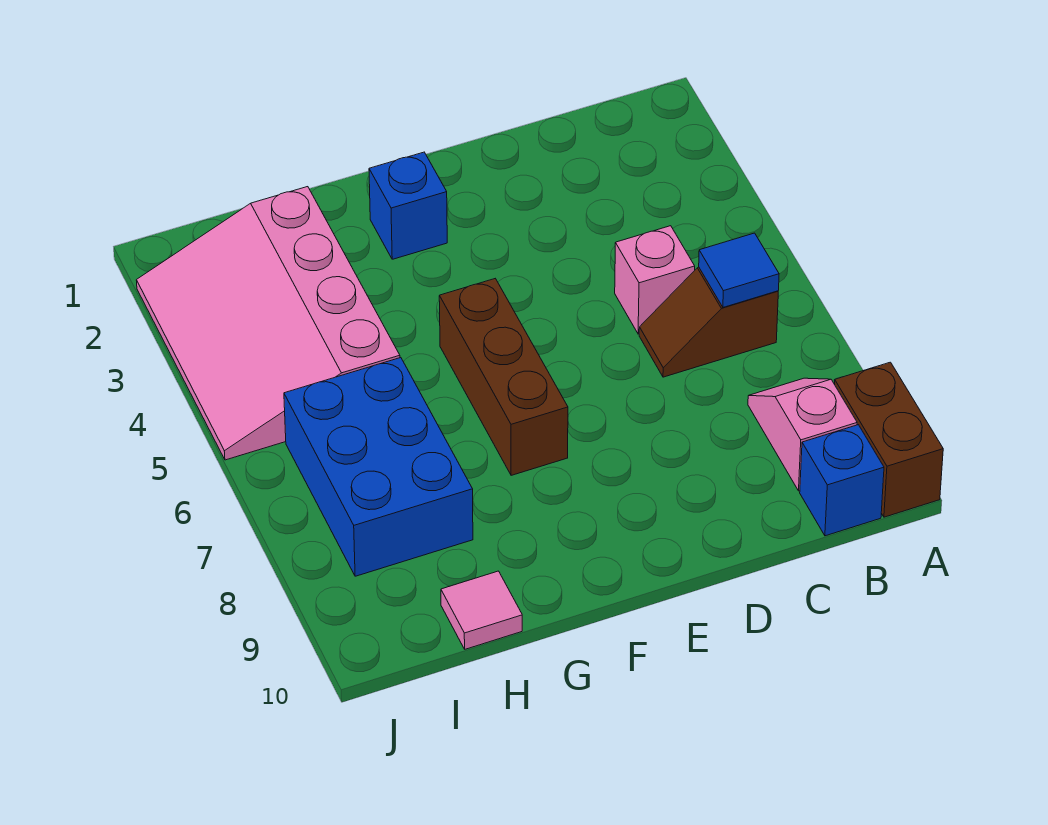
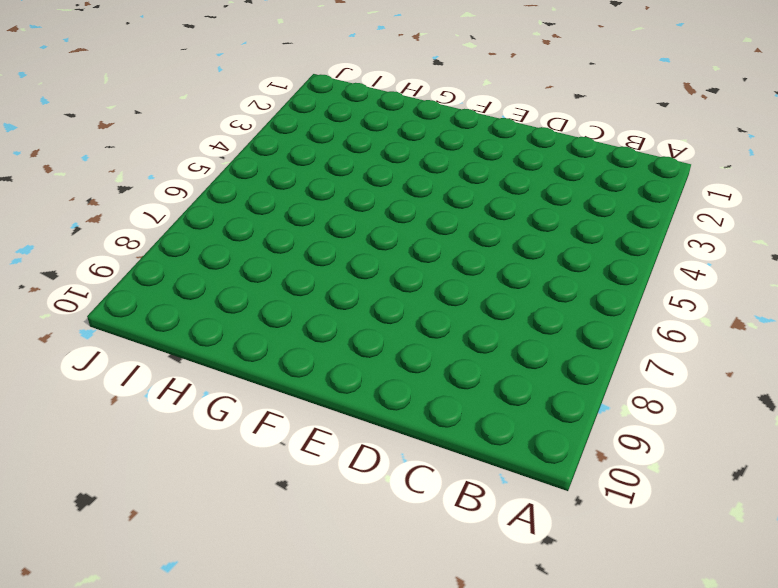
none -> brown brick A9:A10 level 1
none -> brown slope B6:C6 level 1 top B

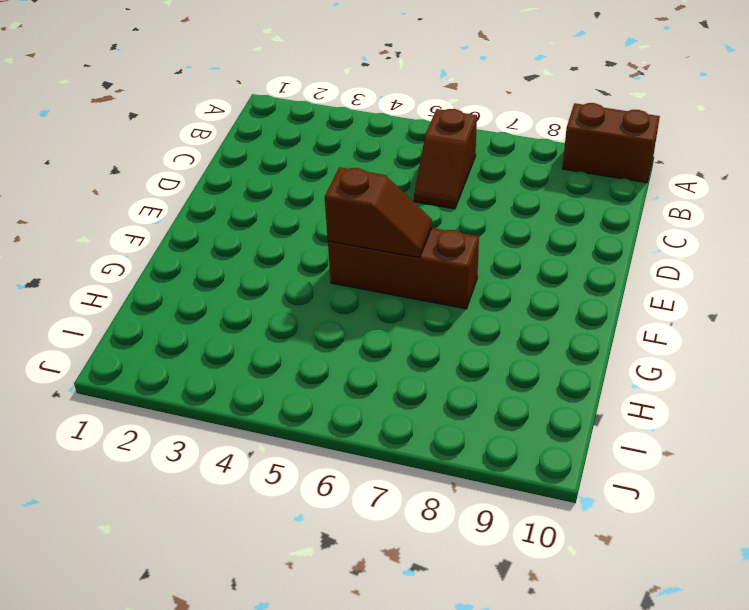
brown slope F5:F6 level 2 top 5 -> none
none -> pink slope B8:B9 level 1 top 9
none -> blue brick B10 level 1

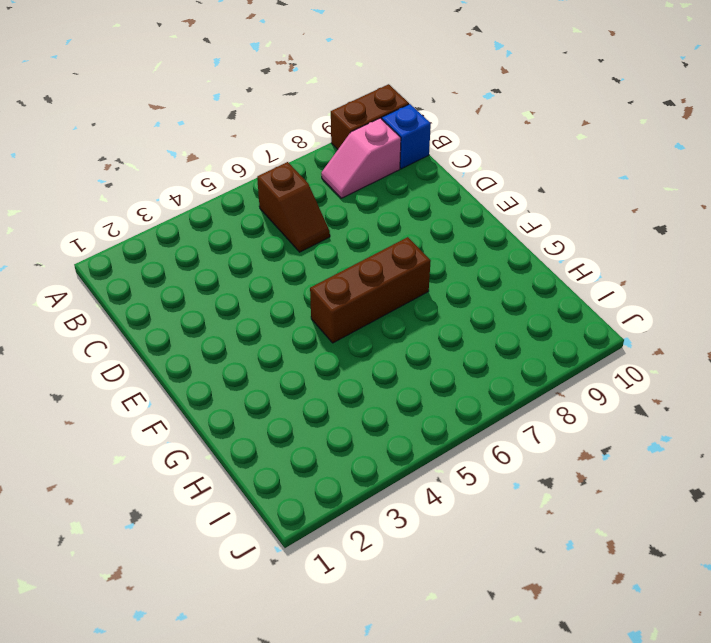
none -> pink brick C5 level 1
none -> blue brick F2 level 1

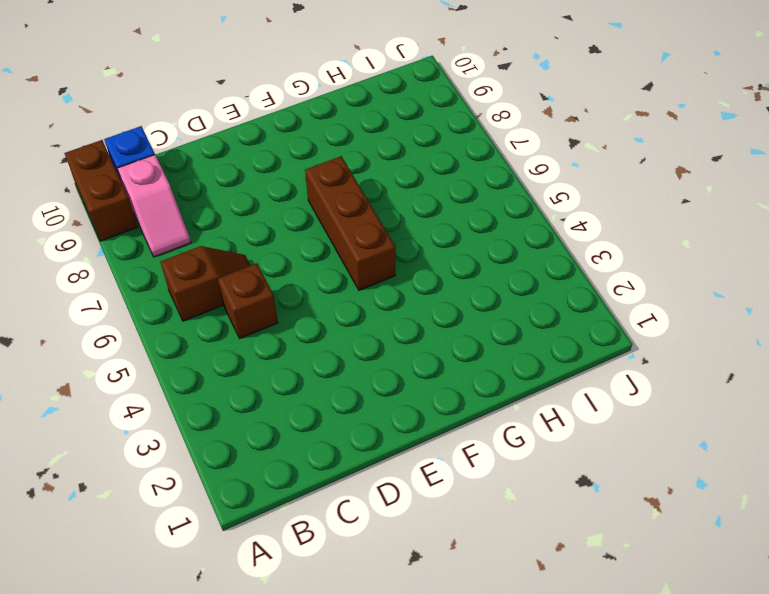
brown brick C5 level 1 -> pink brick C5 level 1
none -> blue brick F2 level 1
none -> pink slope H2:J5 level 1 top H

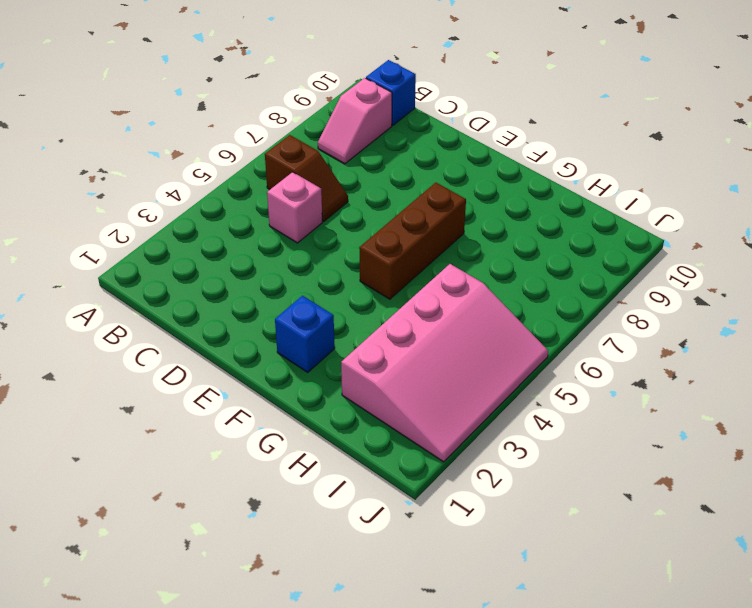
none -> brown brick A9:A10 level 1
none -> blue brick H6:I8 level 1

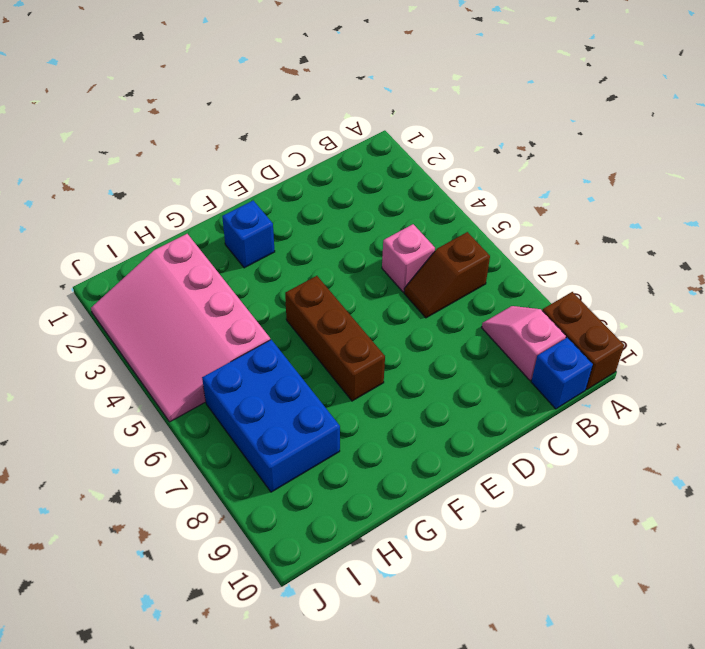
none -> pink tile H10 level 1
none -> blue tile B6 level 2

